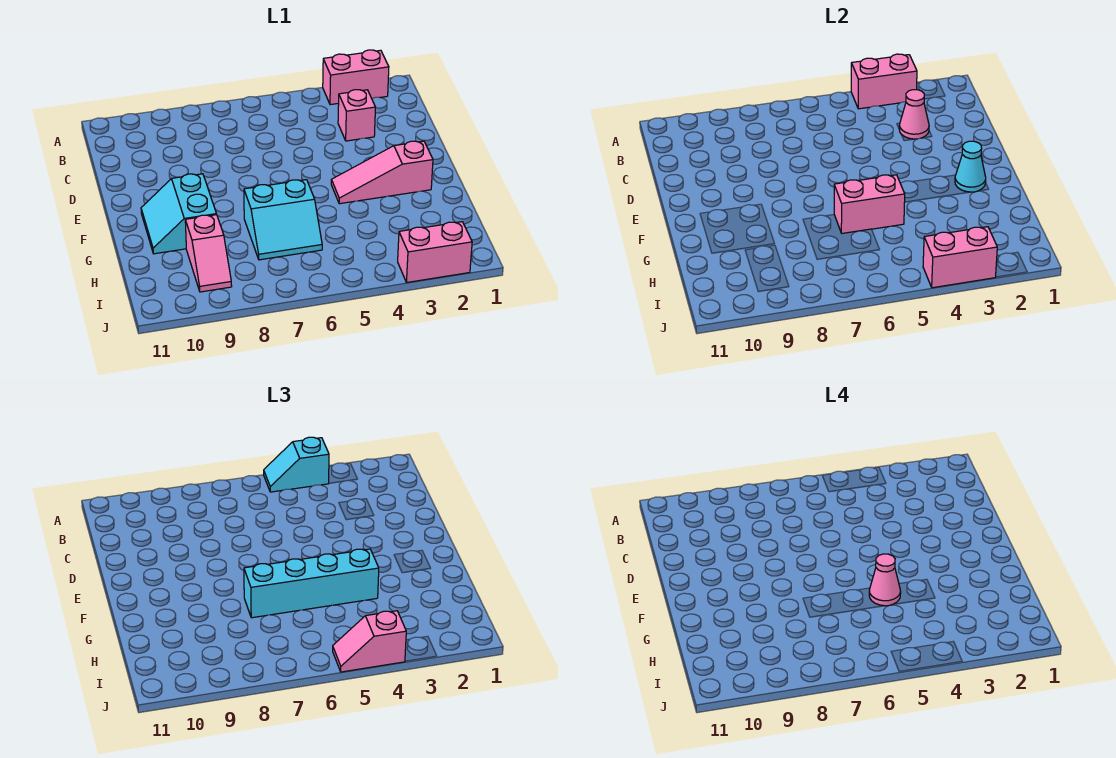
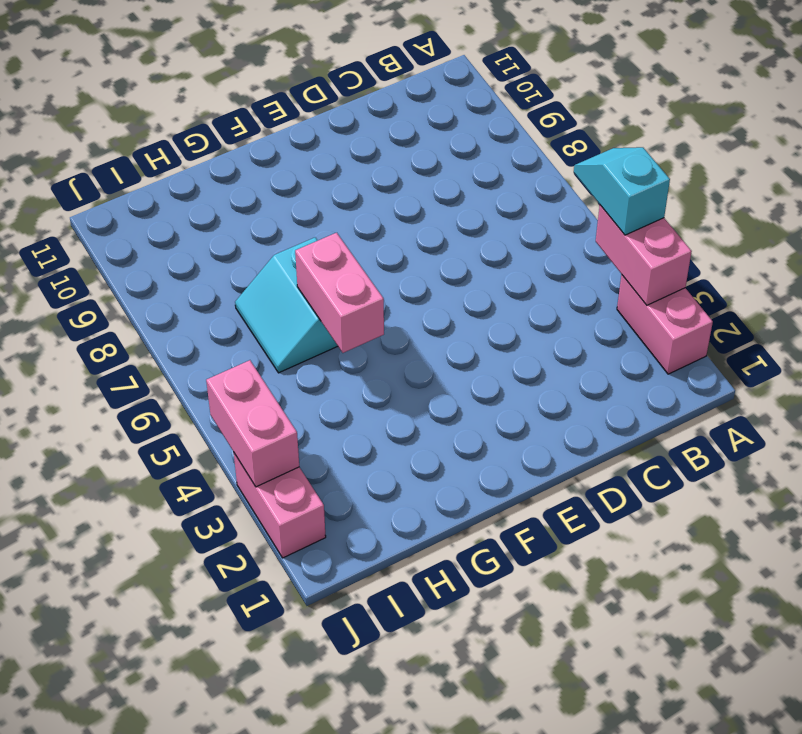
none -> pink brick C3 level 1
none -> pink slope F2:F4 level 1 top 2
none -> cyan slope F9:G10 level 1 top 9

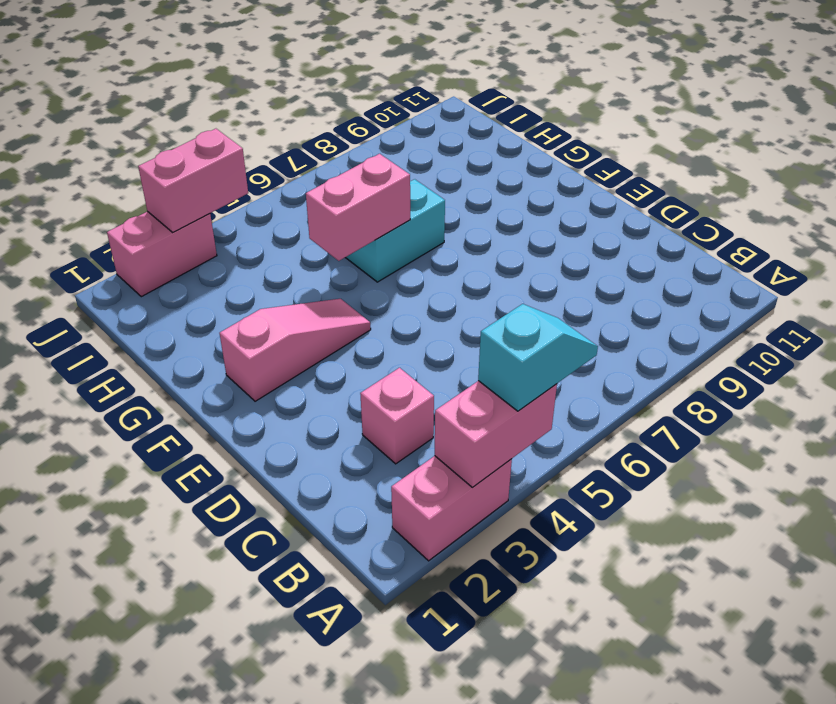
none -> cyan slope F9:G10 level 1 top 9
none -> pink slope H9:I9 level 1 top H
none -> pink cone C3 level 2

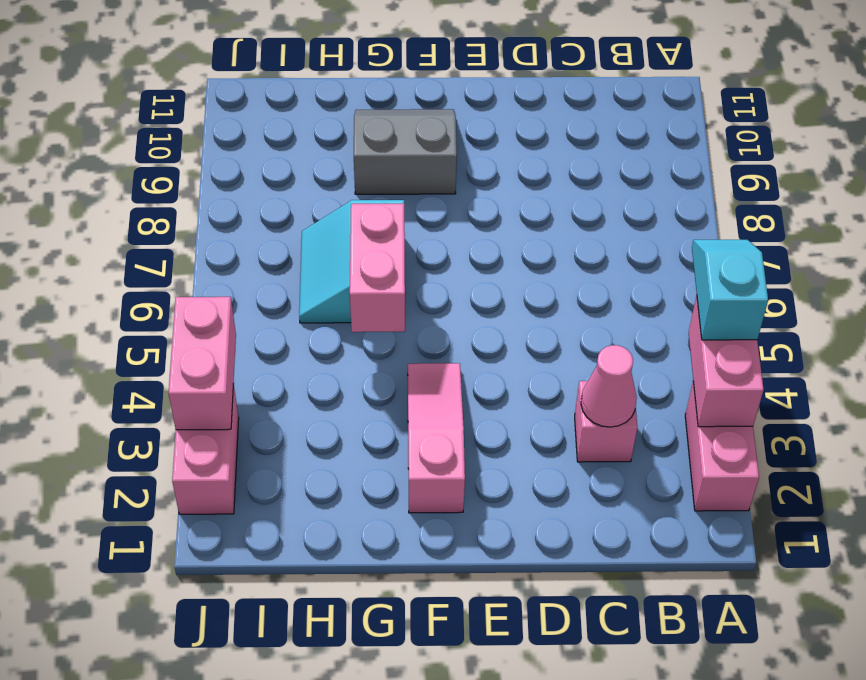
grey slope F9:G10 level 1 top 9 -> cyan slope F9:G10 level 1 top 9
none -> pink slope H9:I9 level 1 top H
none -> cyan cone F2 level 2
none -> cyan brick G4:G7 level 3

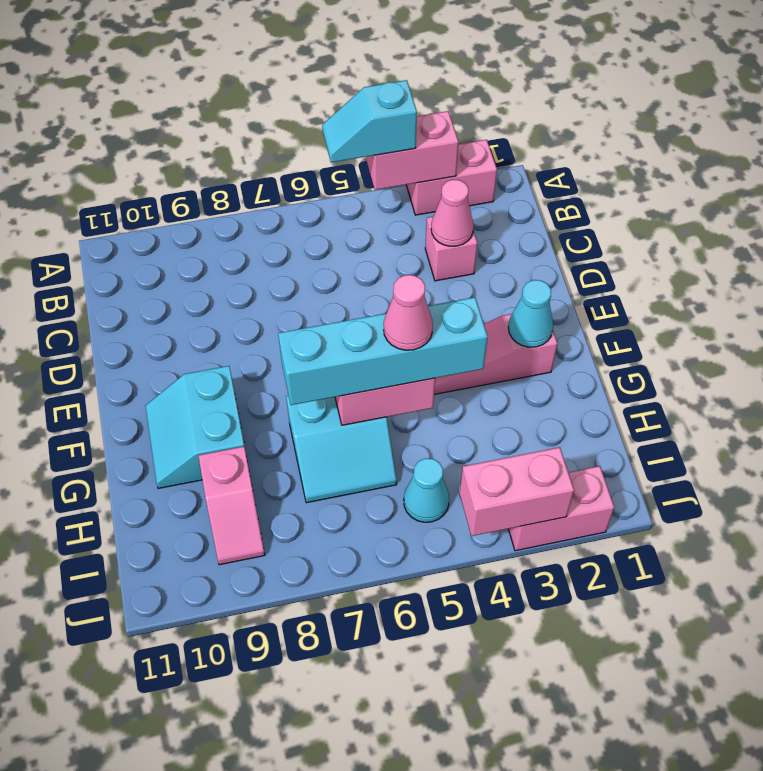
cyan cone I5 level 1 -> none
none -> pink slope J4:J5 level 3 top 4

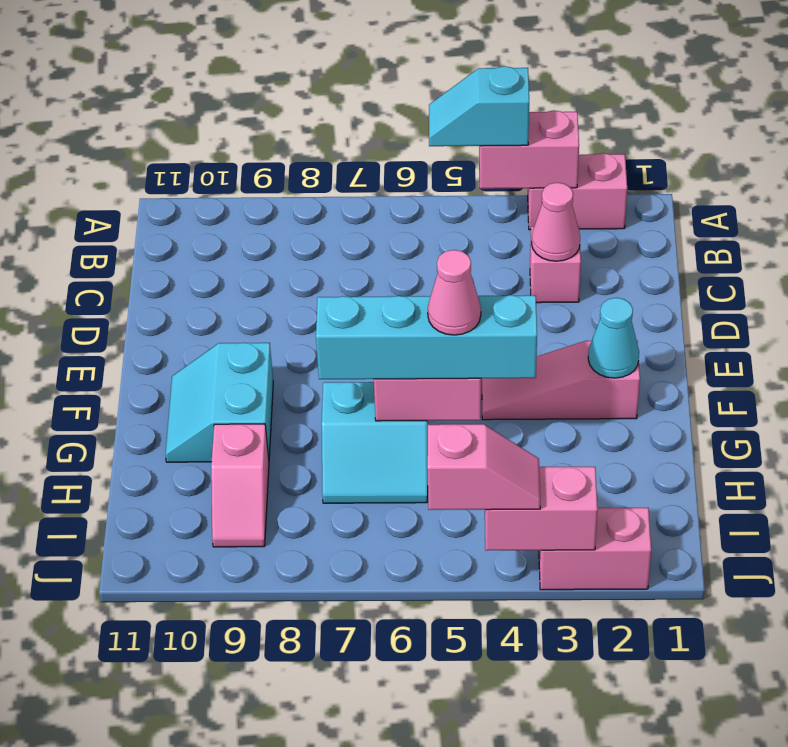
pink slope J4:J5 level 3 top 5 -> pink slope J4:J5 level 3 top 4

